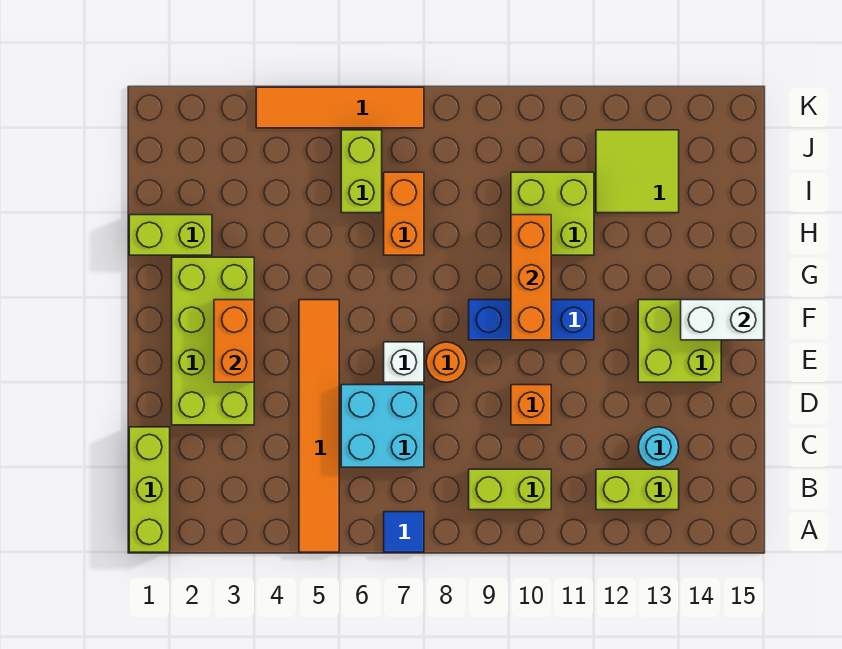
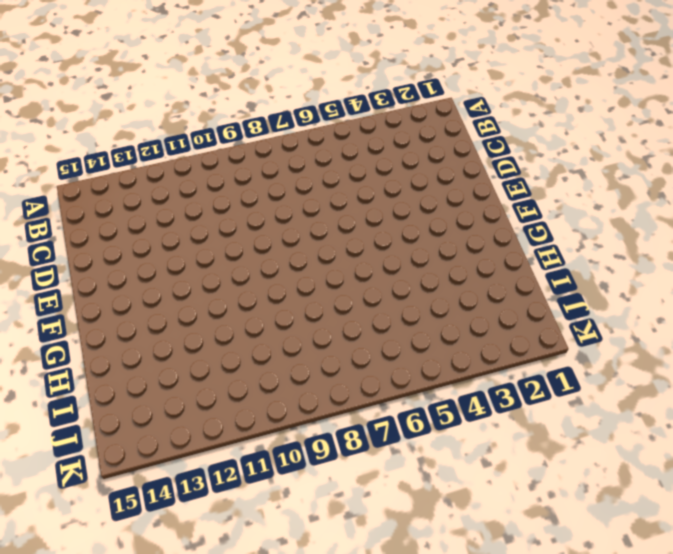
none -> lime brick A1:C1 level 1
none -> orange tile A5:F5 level 1
none -> blue tile A7 level 1

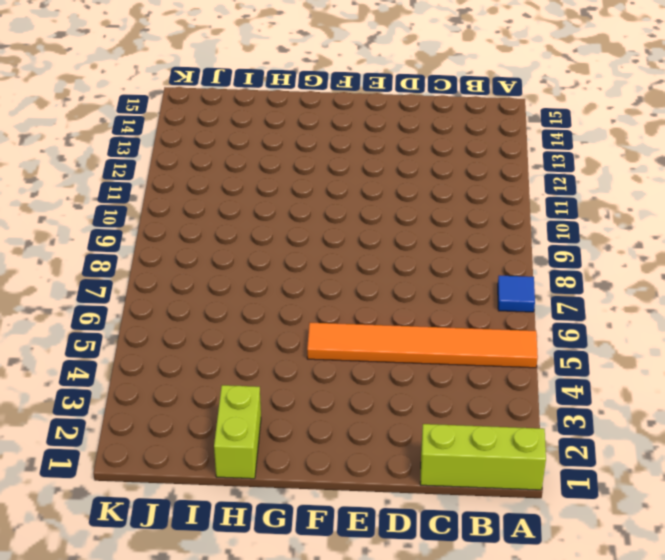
none -> lime brick B9:B10 level 1
none -> lime brick B12:B13 level 1
none -> cyan brick C6:D7 level 1

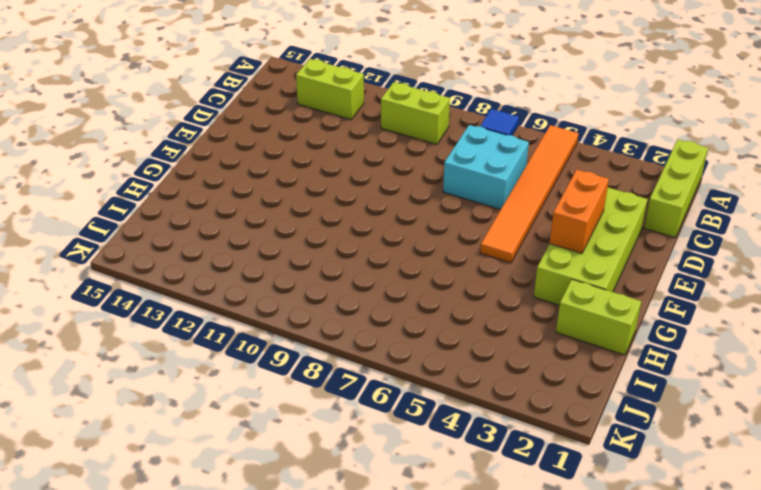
none -> cyan round brick C13 level 1
none -> orange brick D10 level 1
none -> white brick E7 level 1

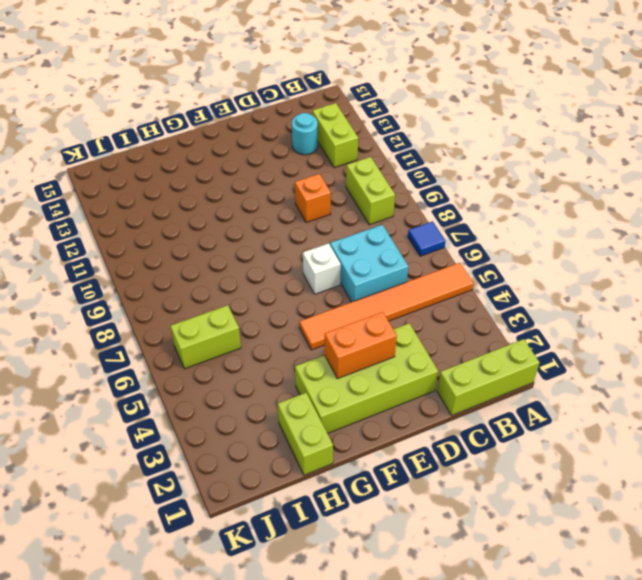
none -> orange round brick E8 level 1
none -> lime brick E13:F14 level 1
none -> blue brick F9:F11 level 1

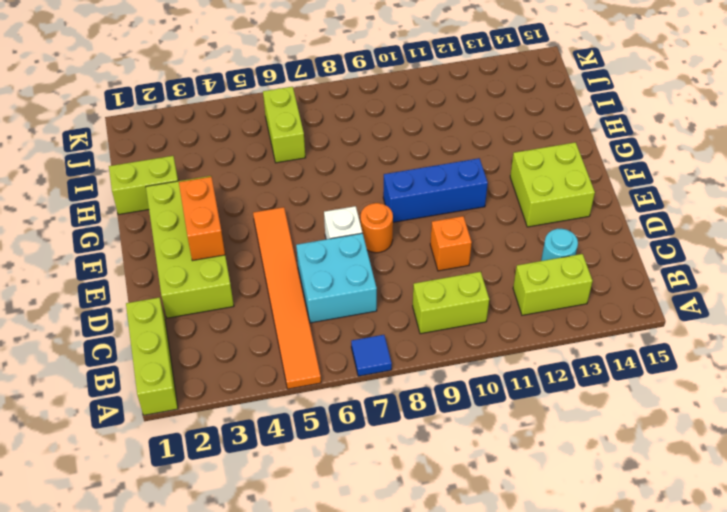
none -> orange brick H7:I7 level 1
none -> lime brick H10:I11 level 1
none -> lime tile I12:J13 level 1

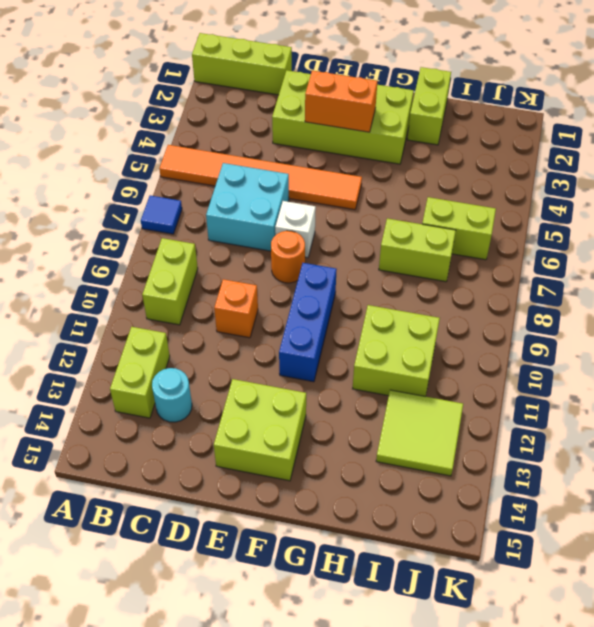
lime brick H7:I7 level 1 -> orange brick H7:I7 level 1
none -> orange tile K4:K7 level 1
none -> orange brick F10:H10 level 2
none -> white brick F14:F15 level 2

